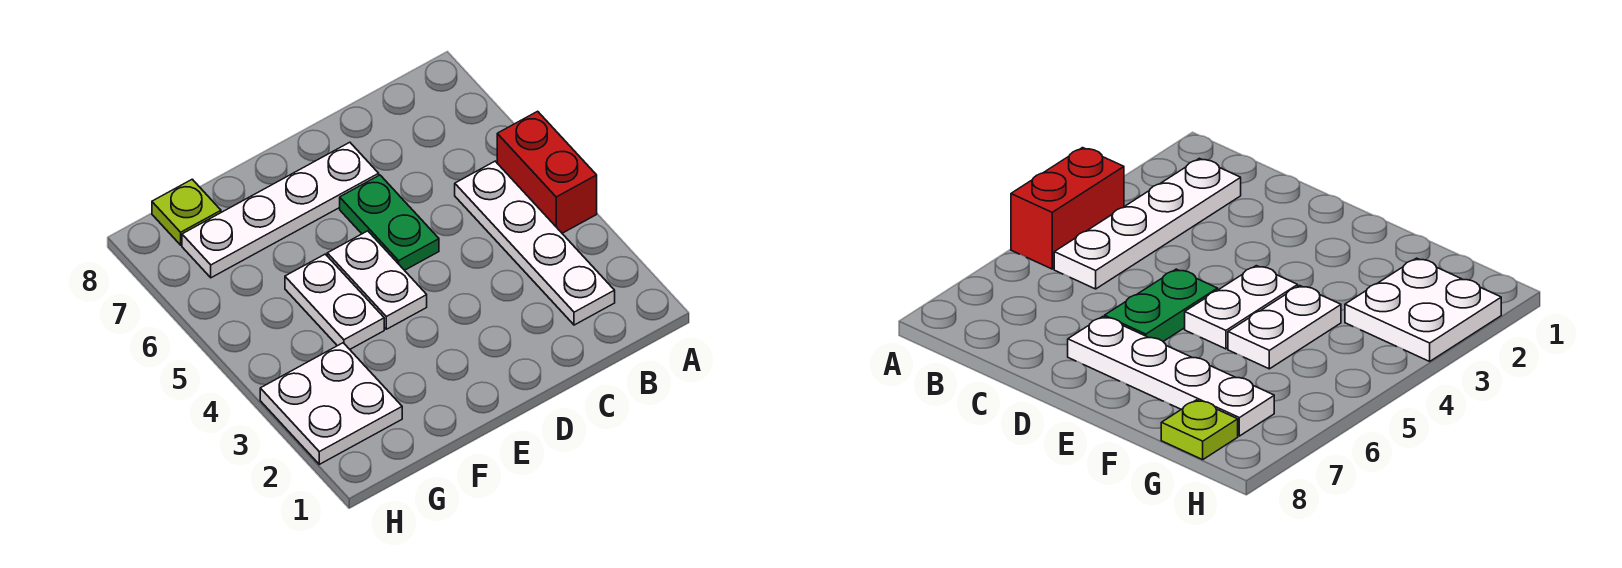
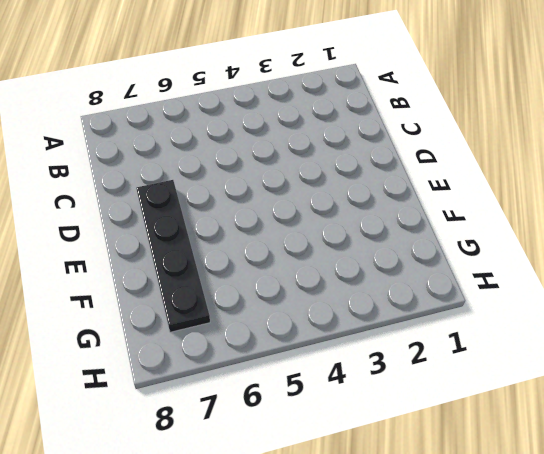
black plate D7:G7 level 1 -> white plate D7:G7 level 1
none -> red brick A4:A5 level 1
none -> white plate B2:B5 level 1

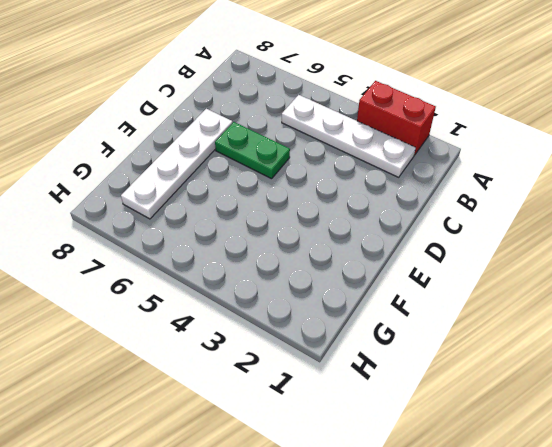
red brick A2:A3 level 1 -> red brick A4:A5 level 1
none -> white plate E4:E5 level 1
none -> white plate F4:F5 level 1

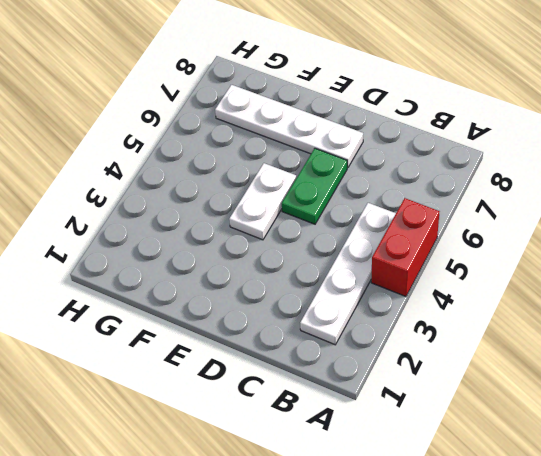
none -> white plate F4:F5 level 1
none -> white plate G2:H3 level 1

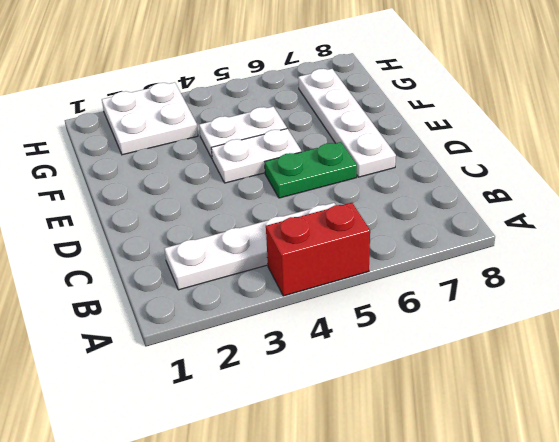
none -> lime plate G8 level 1

